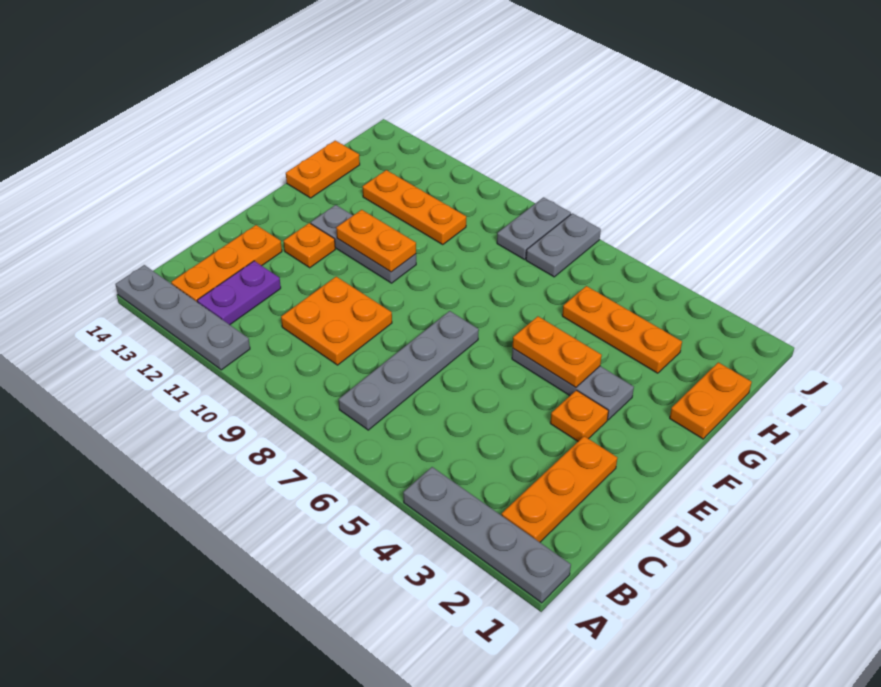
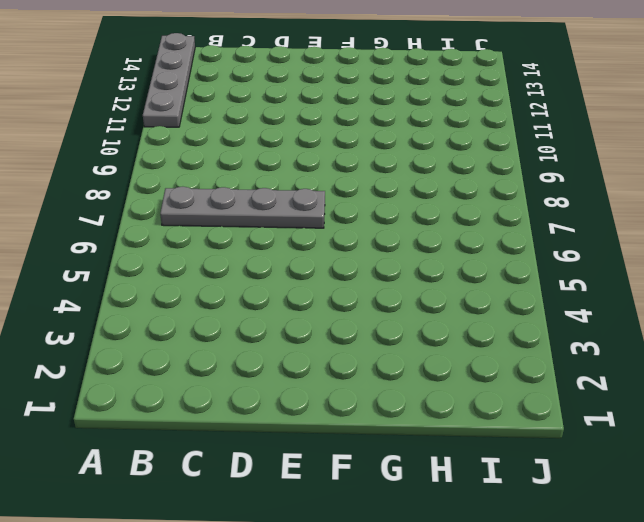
none -> grey plate A1:A4 level 1
none -> orange plate B2:D2 level 1
none -> purple plate B12:C12 level 1

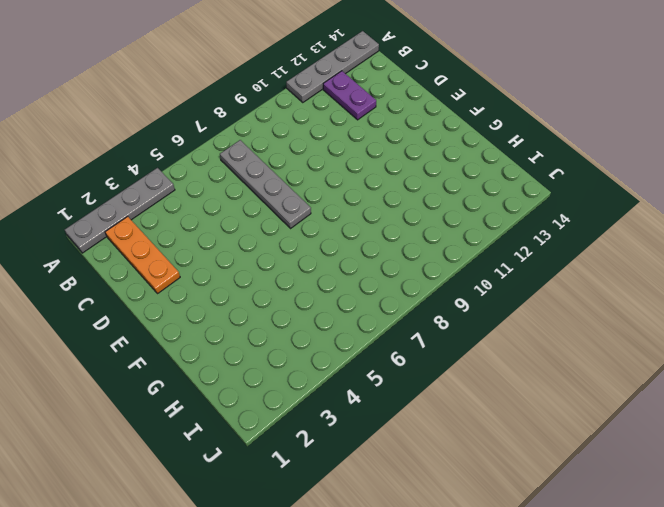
none -> orange plate B13:D13 level 1
none -> orange plate C9:D10 level 1
none -> orange plate E3 level 1

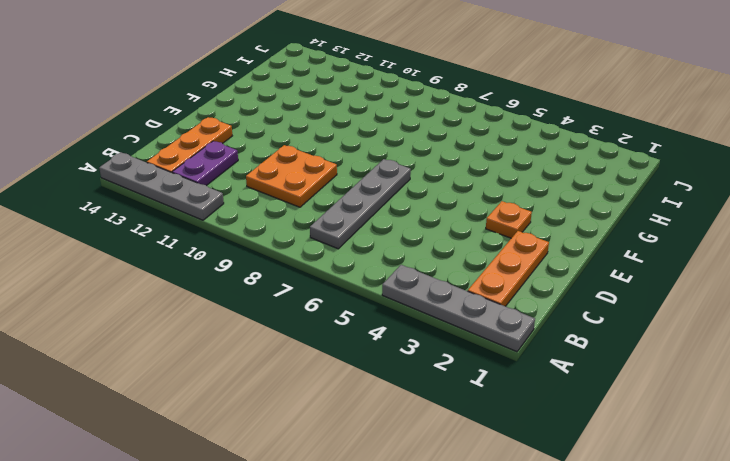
none -> orange plate E12 level 1
none -> grey plate F3:F5 level 1
none -> grey plate F10:F12 level 1

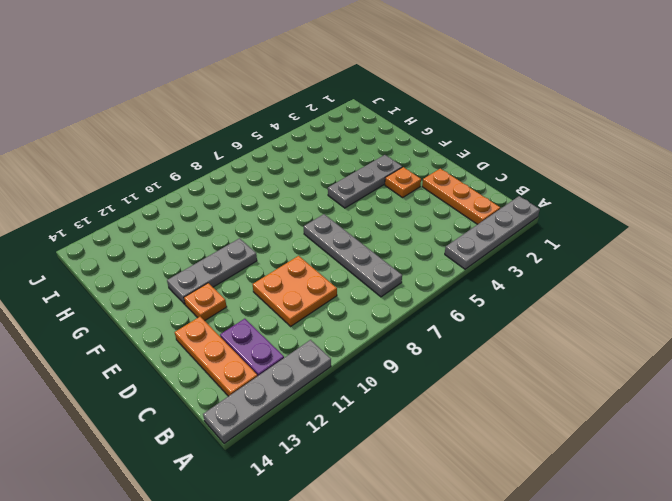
none -> orange plate G1:H1 level 1
none -> orange plate G14:H14 level 1
none -> orange plate H3:H5 level 1

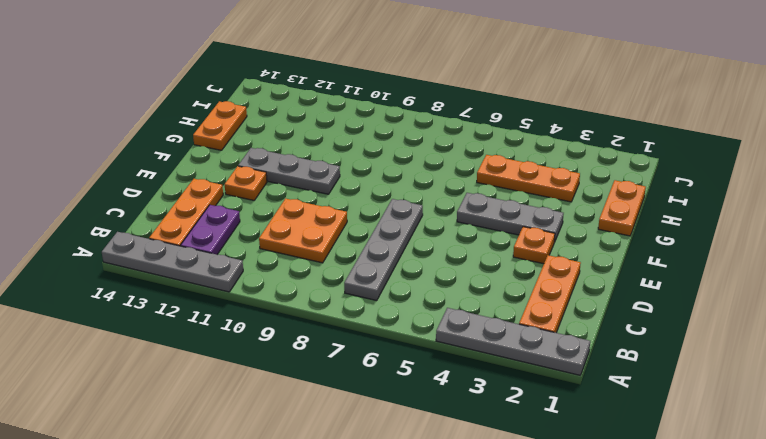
none -> orange plate H10:H12 level 1
none -> grey plate I7:J7 level 1
none -> grey plate I8:J8 level 1

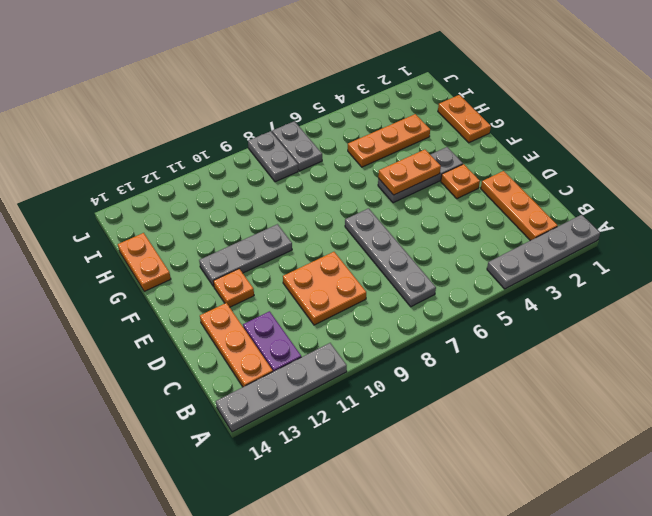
none -> orange plate H10:H12 level 1
none -> orange plate F10:F11 level 2

